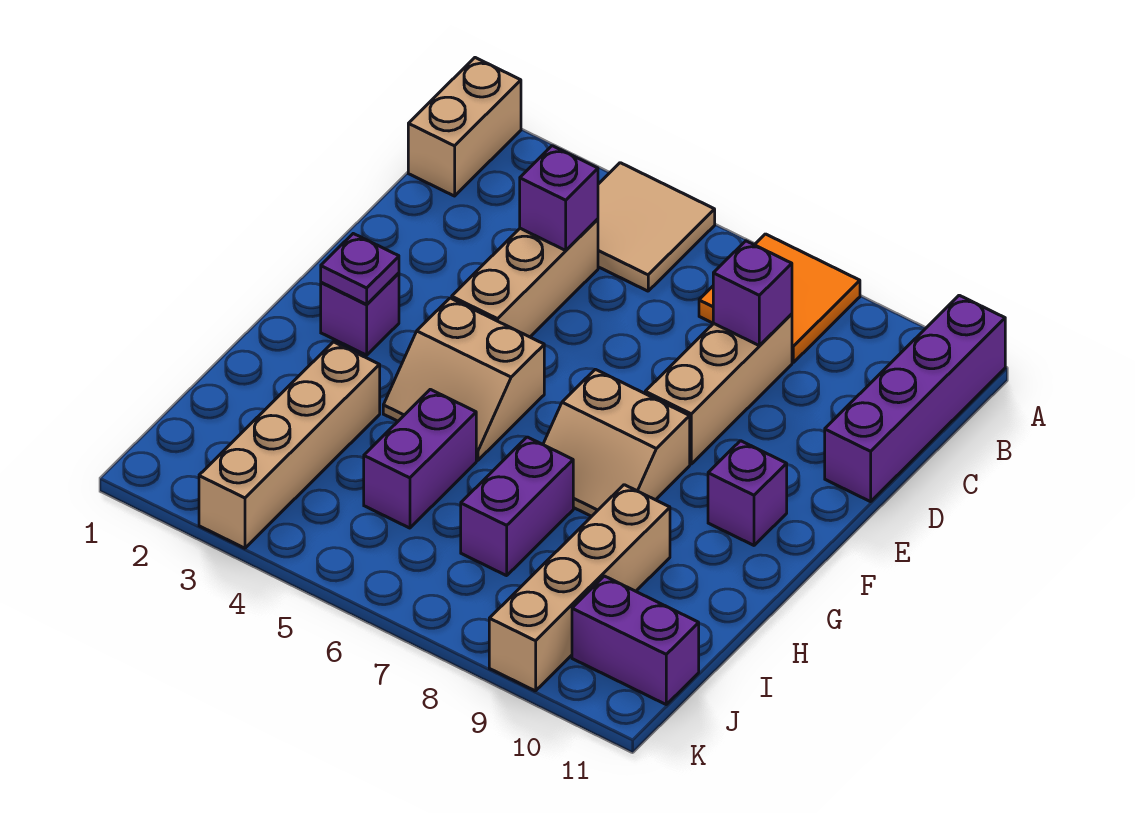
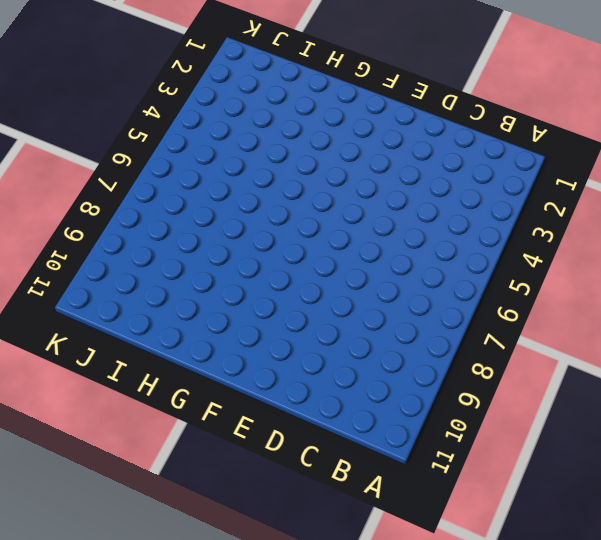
none -> tan brick A1:B1 level 1
none -> tan tile A4:B5 level 1
none -> orange tile A7:B8 level 1

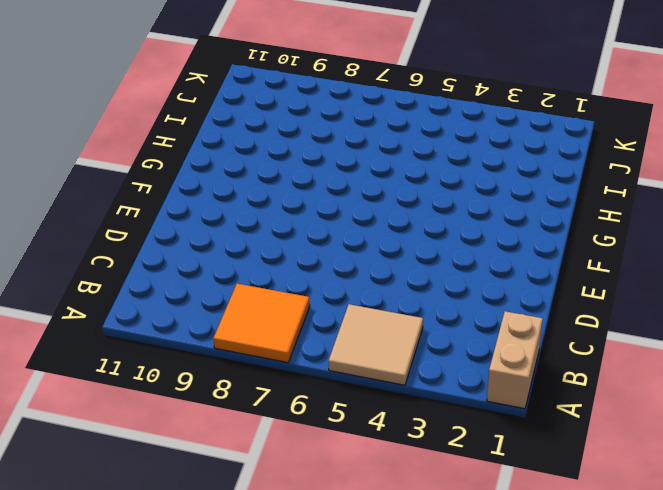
none -> purple brick A11:D11 level 1
none -> tan brick C4:E4 level 1
none -> tan brick C8:E8 level 1

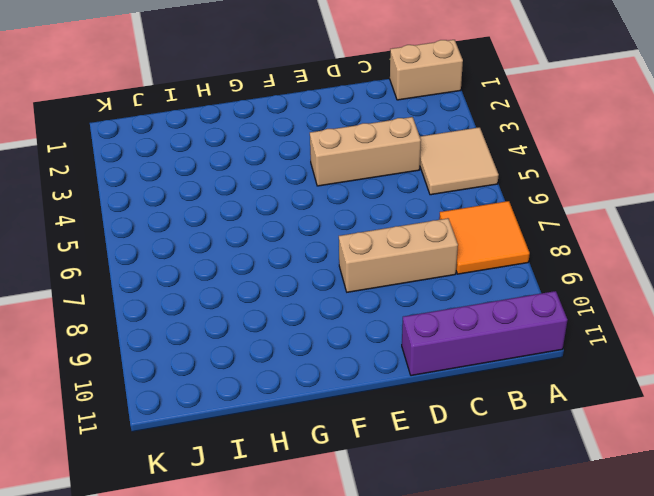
none -> purple brick F2 level 1
none -> tan slope F4:G5 level 1 top F
none -> tan slope F7:G8 level 1 top F

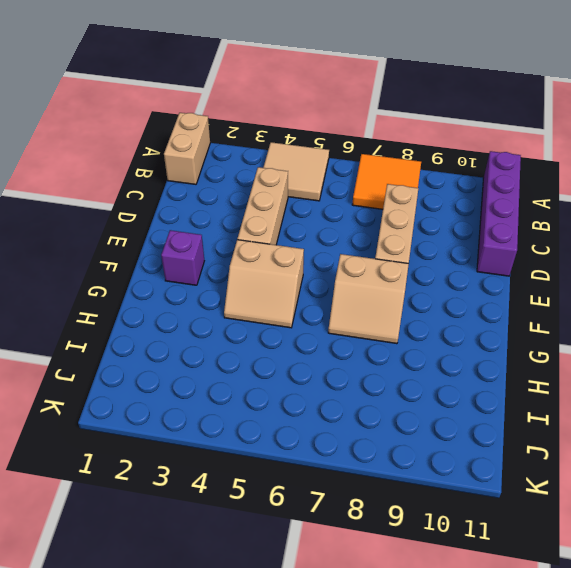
none -> purple brick F10 level 1
none -> tan brick H3:K3 level 1
none -> purple brick H5:I5 level 1

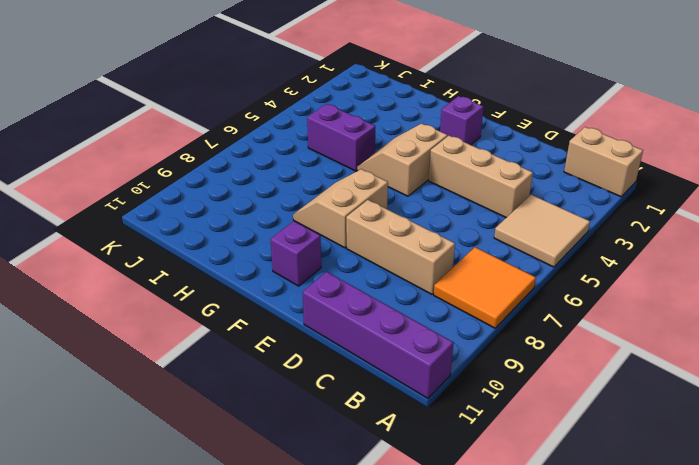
none -> tan brick H3:K3 level 1
none -> purple brick H7:I7 level 1
none -> tan brick H9:K9 level 1

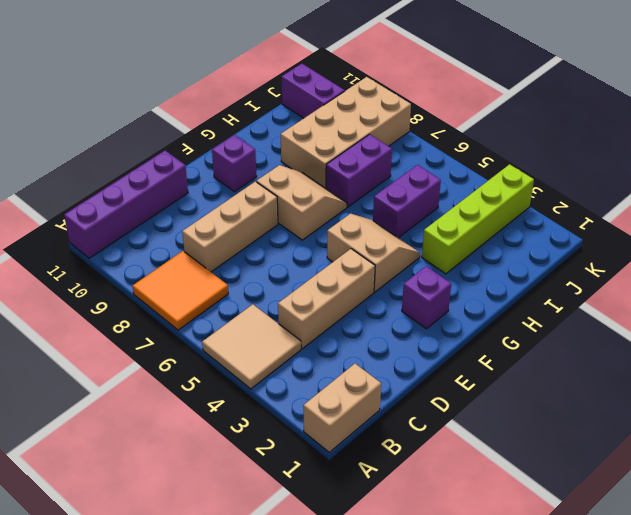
lime brick H3:K3 level 1 -> tan brick H3:K3 level 1
tan brick H8:K9 level 1 -> tan brick H9:K9 level 1
none -> purple brick C4 level 2
none -> purple brick C8 level 2
none -> purple plate F2 level 2

